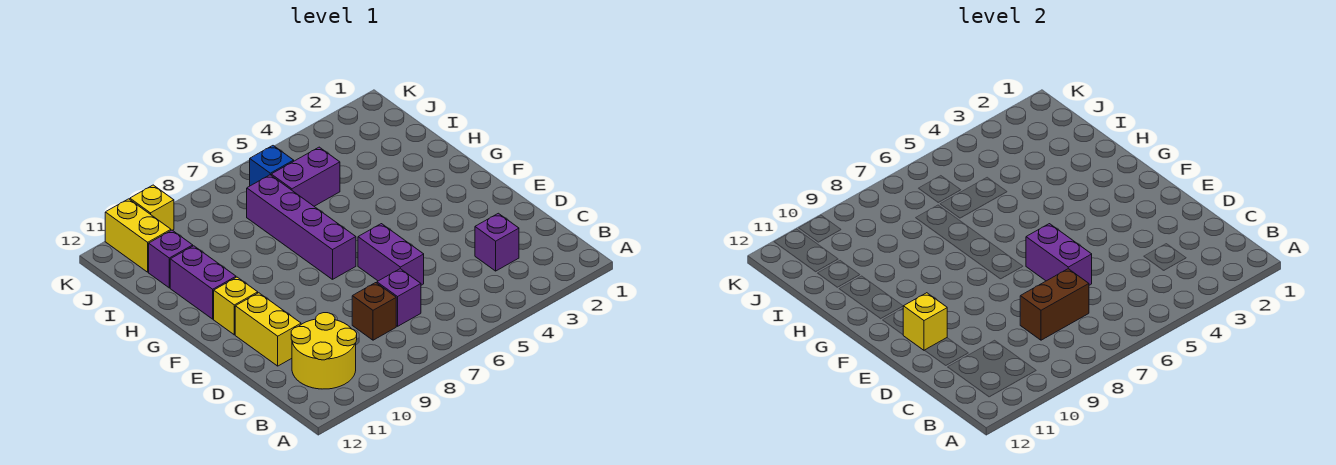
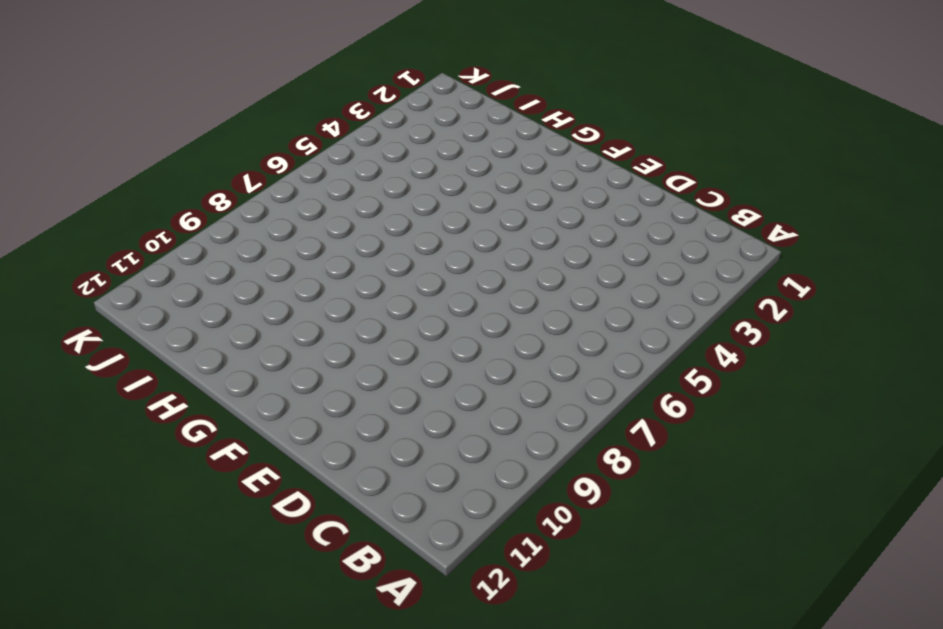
none -> yellow round brick B10:C11 level 1
none -> purple brick C3 level 1
none -> purple brick C7 level 1

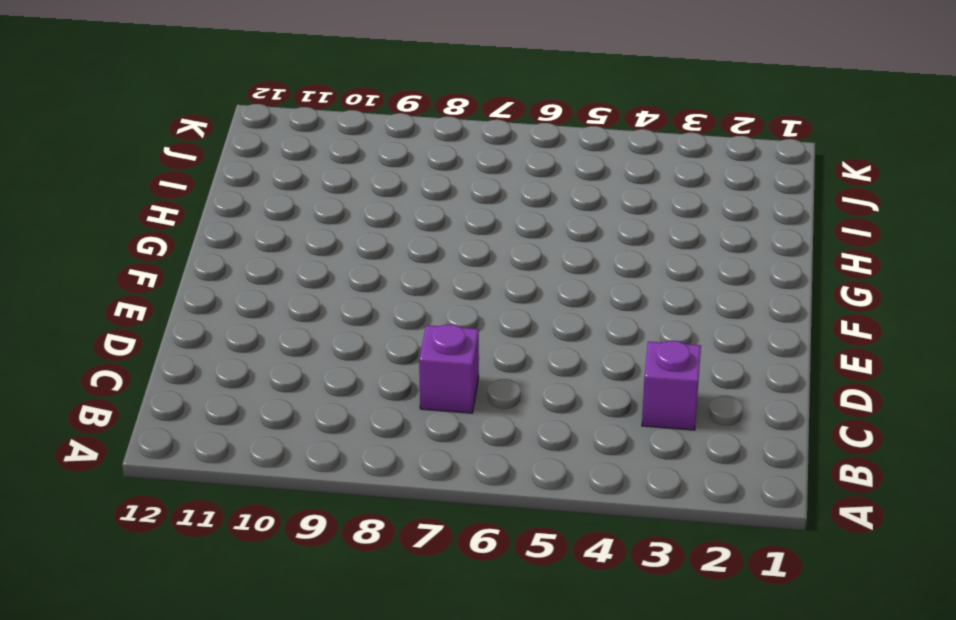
none -> yellow round brick B10:C11 level 1
none -> brown brick C8 level 1
none -> purple brick D6:E6 level 1

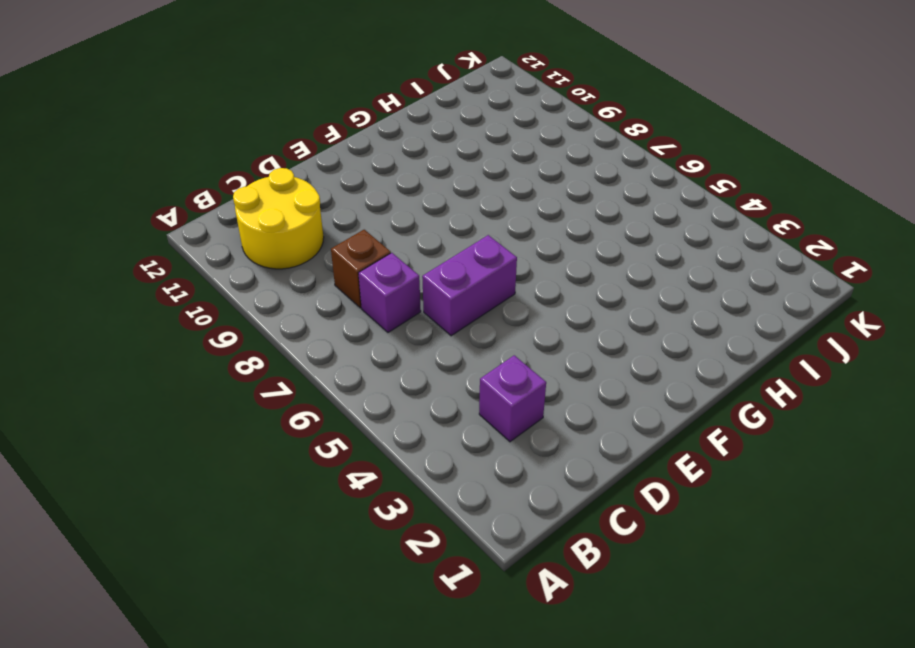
none -> yellow brick D11:E11 level 1
none -> purple brick F7:I7 level 1
none -> yellow brick F11 level 1

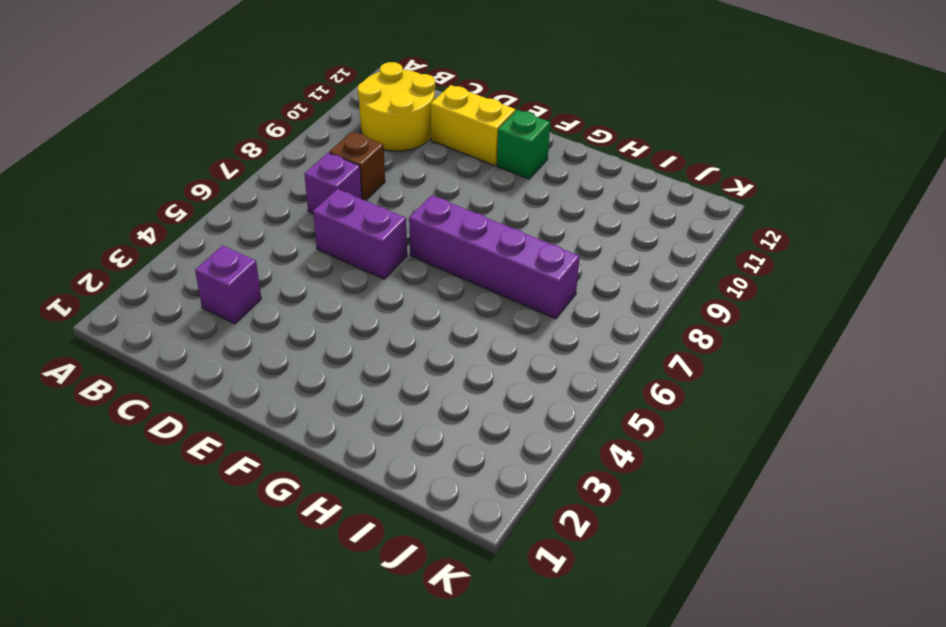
green brick F11 level 1 -> yellow brick F11 level 1
none -> purple brick G11:H11 level 1
none -> purple brick I5:I6 level 1
none -> purple brick I11 level 1

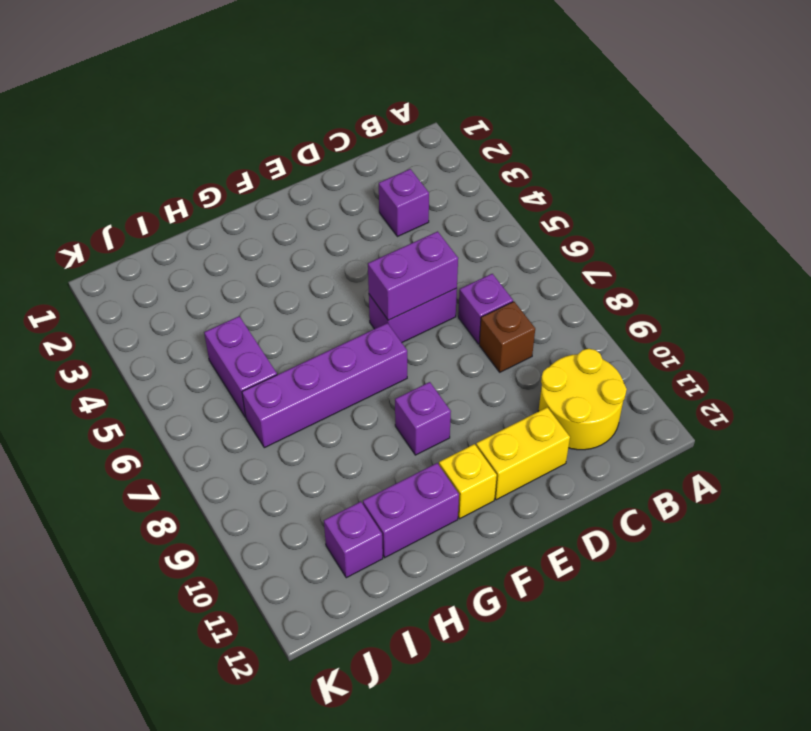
purple brick F9 level 1 -> none
none -> blue brick J6 level 1
none -> yellow brick J11:K11 level 1
none -> yellow brick K10 level 1

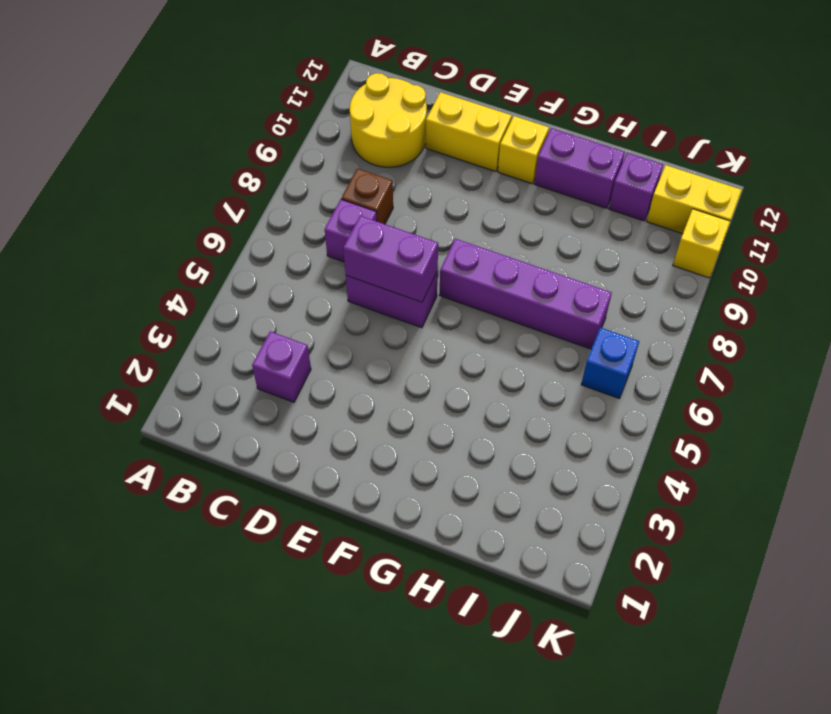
none -> purple brick I5:I6 level 1
none -> brown brick C7:C8 level 2
none -> yellow brick E11 level 2

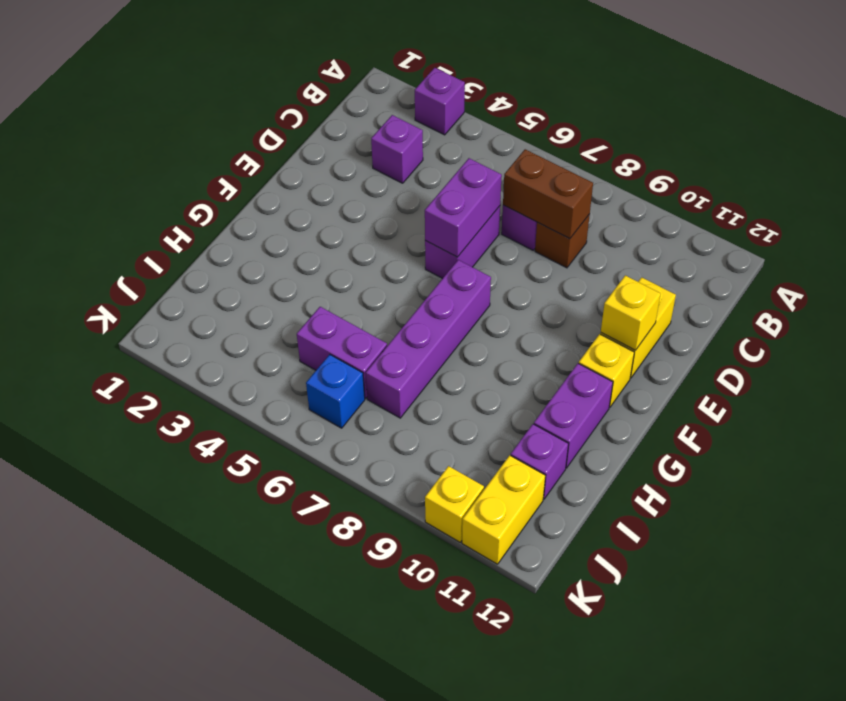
purple brick A3 level 1 -> none
none -> yellow round brick B10:C11 level 1

